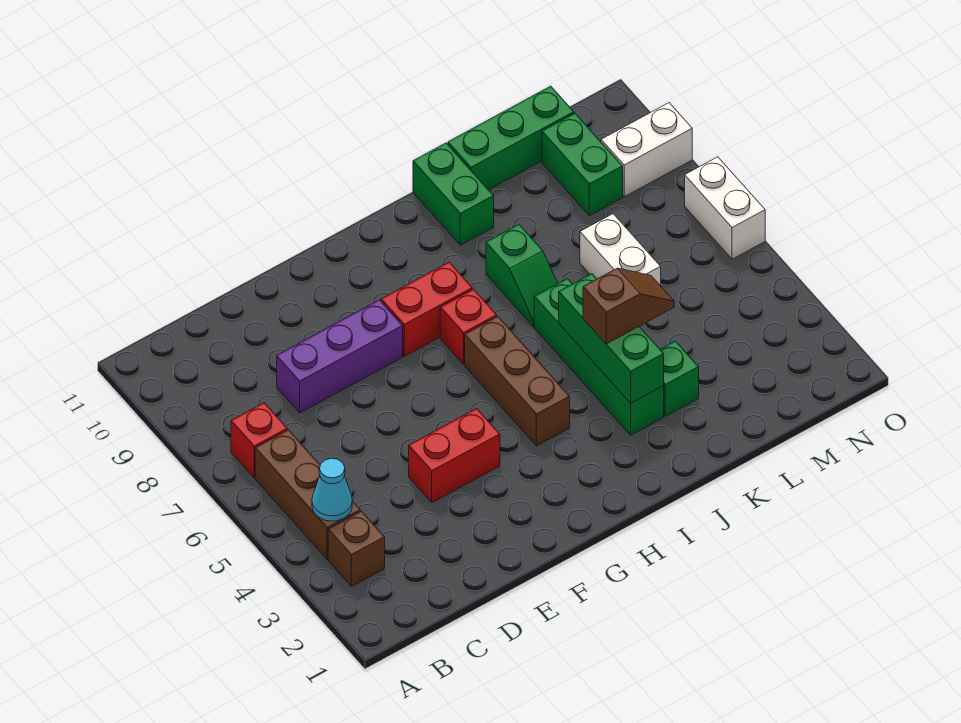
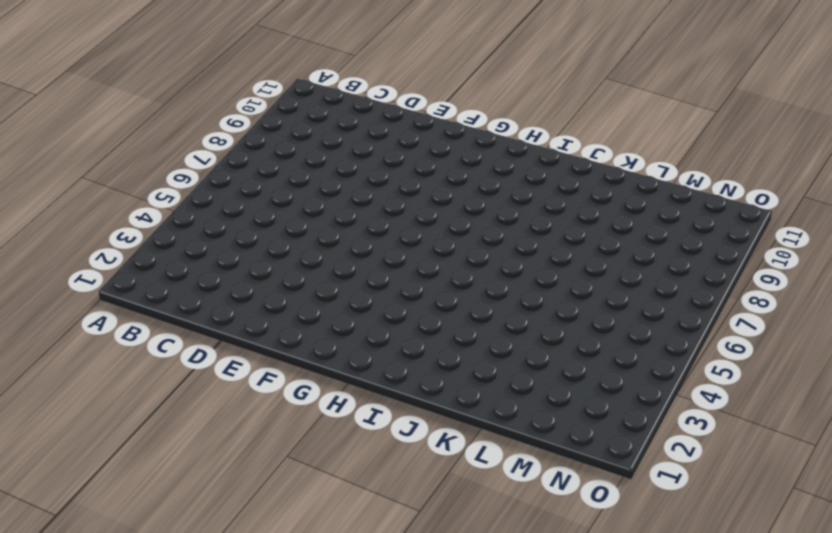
none -> brown brick B3 level 1
none -> brown brick B4:B6 level 1
none -> red brick B7 level 1

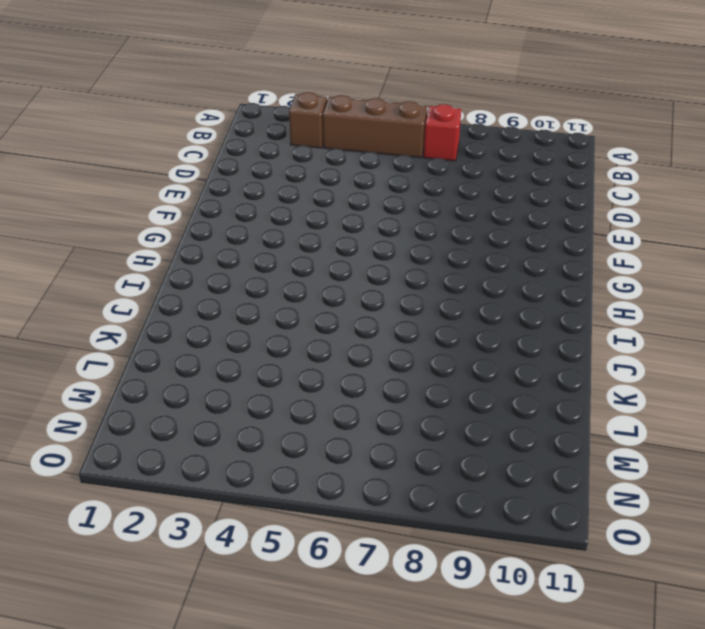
none -> purple brick D8:F8 level 1
none -> red brick E4:F4 level 1
none -> red brick G8:H8 level 1

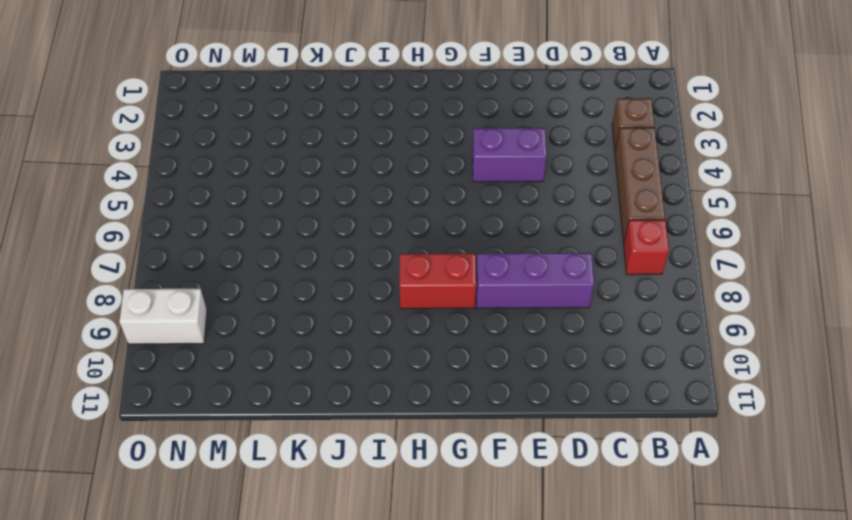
purple brick E4:F4 level 1 -> red brick E4:F4 level 1
none -> brown brick H4:H6 level 1
none -> red brick H7 level 1
none -> green brick J3:J6 level 1

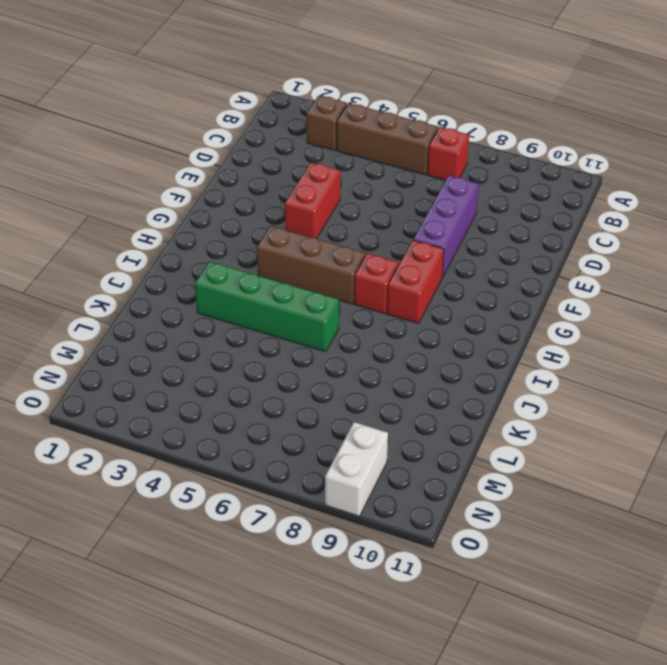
none -> green slope J7:J8 level 1 top 8
none -> green brick J10:J11 level 1
none -> green brick K3 level 1

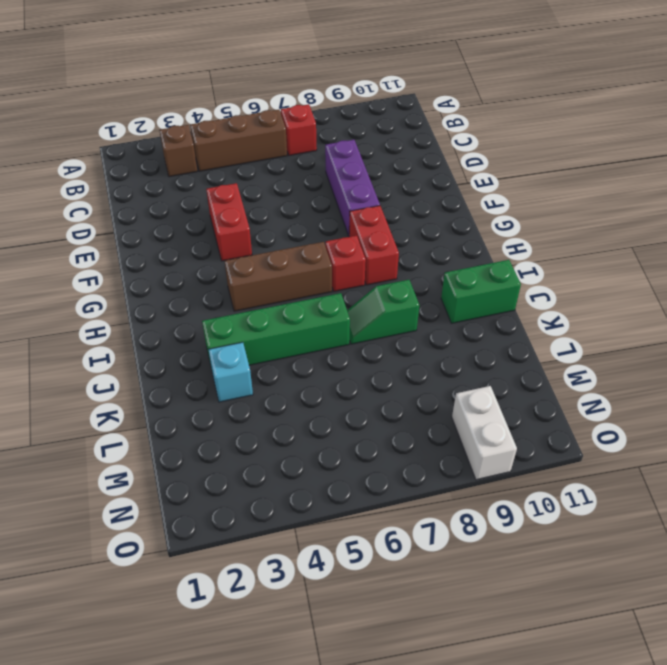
cyan brick K3 level 1 -> green brick K3 level 1
none -> green brick K11:M11 level 1
none -> white brick L6:L7 level 1
none -> green brick M9:M10 level 1

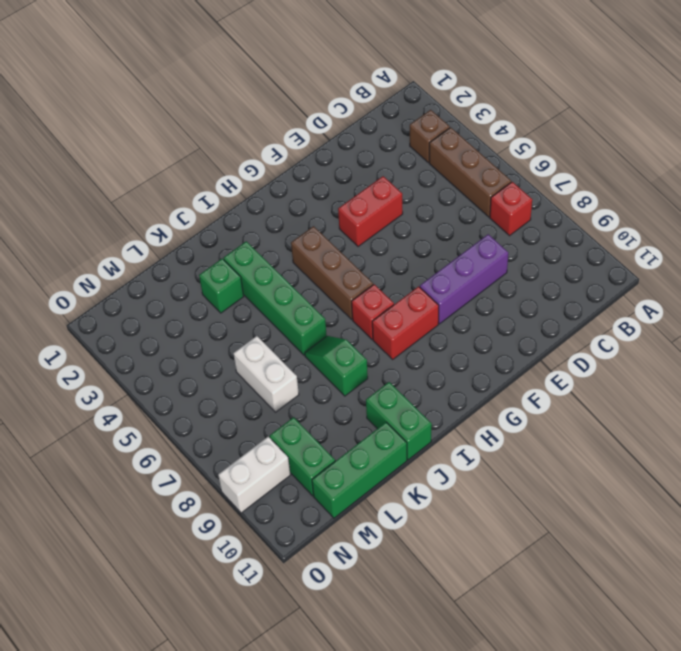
none -> white brick O6:O7 level 1
none -> cyan cone B4 level 2
none -> green brick J3:J5 level 2

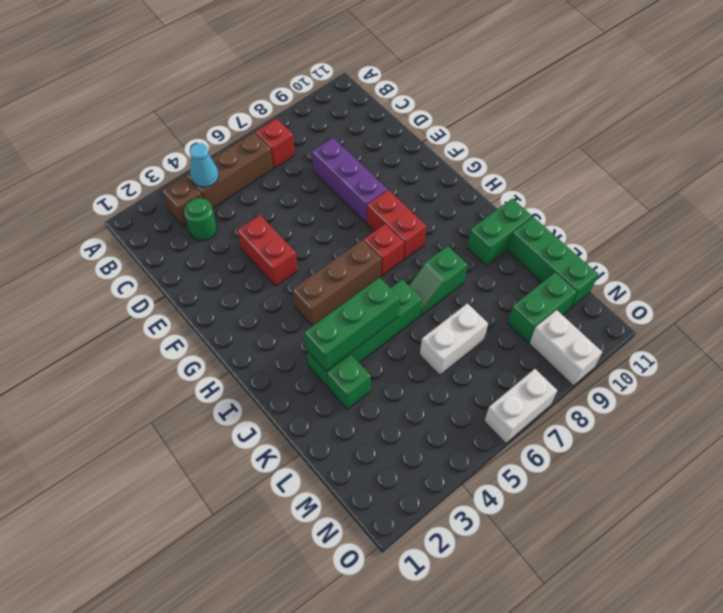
green round brick C3 level 1 -> none
none -> brown slope J4:K4 level 3 top J

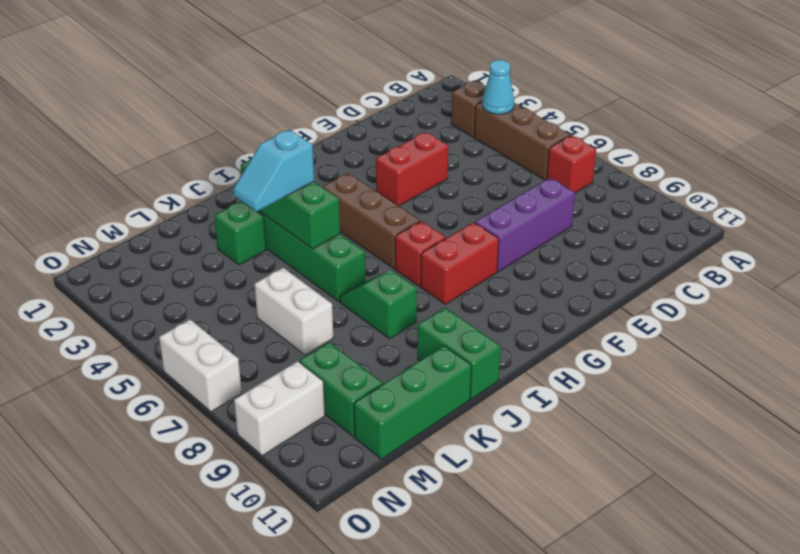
cyan slope J4:K4 level 3 top J -> brown slope J4:K4 level 3 top J

